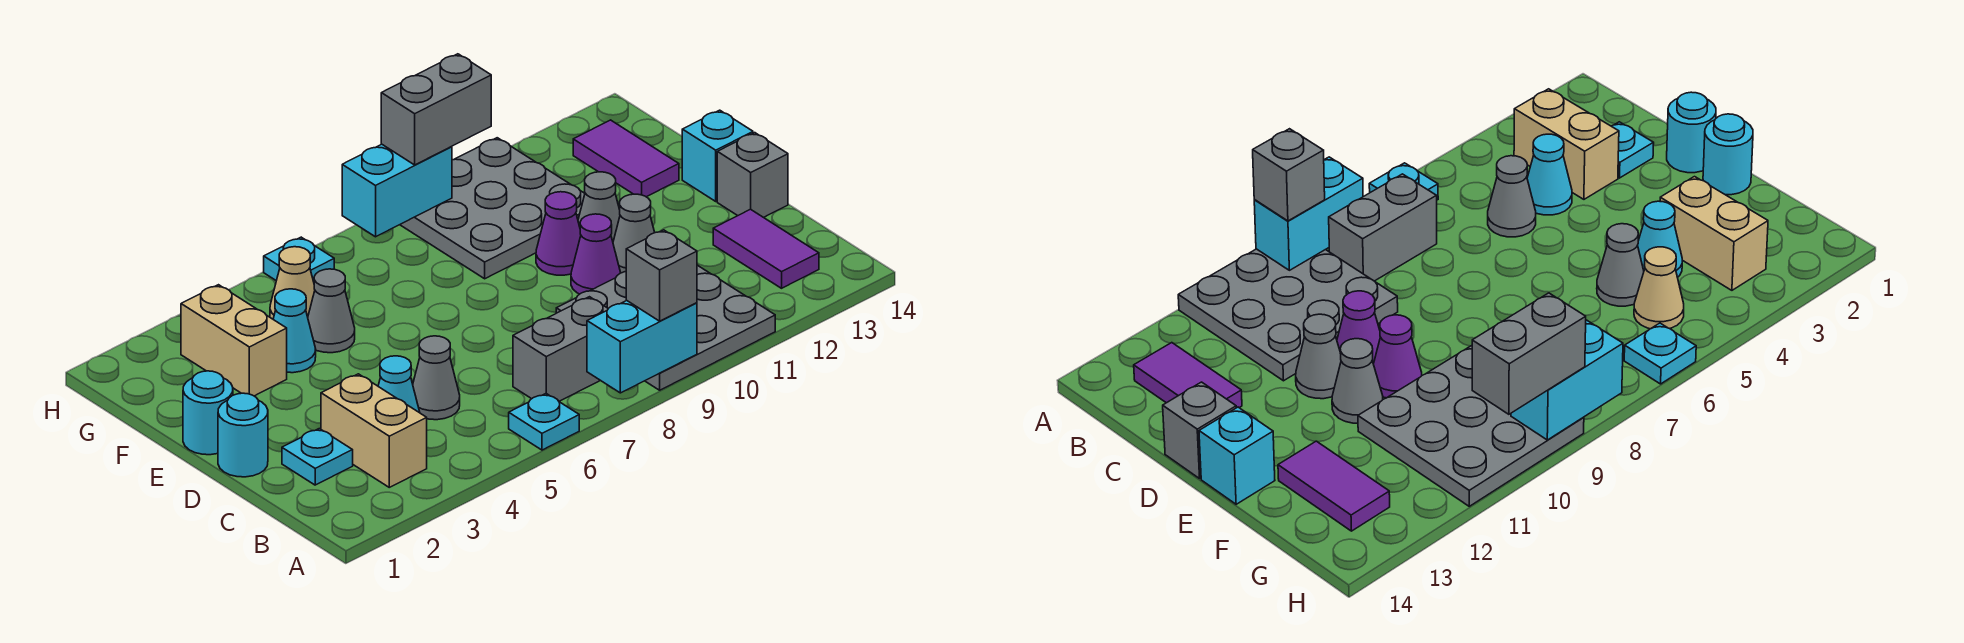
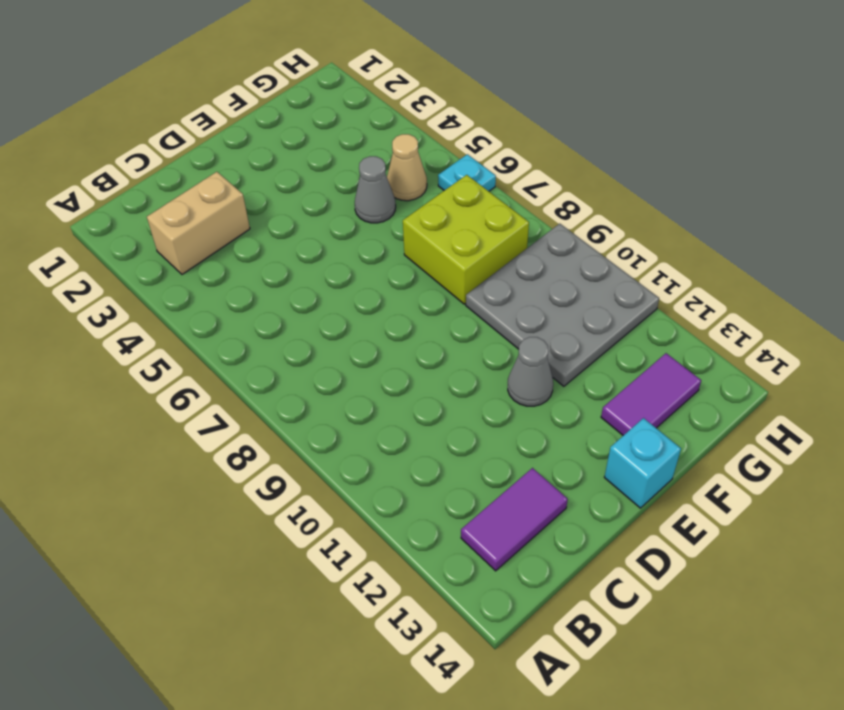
lime brick F7:G8 level 1 -> none
none -> cyan plate A6 level 1
none -> grey plate A9:C11 level 1
none -> grey brick B7:B8 level 1

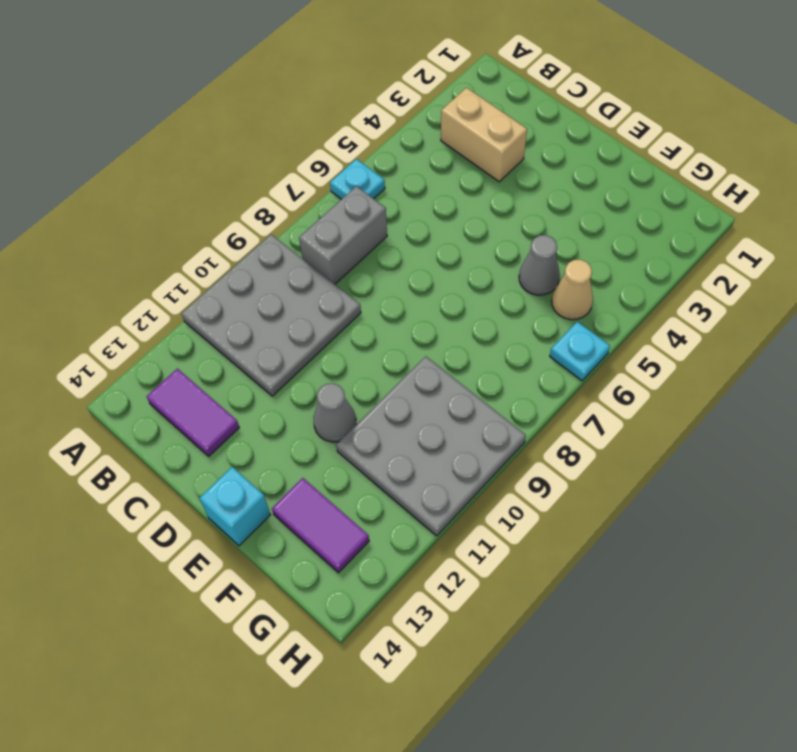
none -> cyan plate C2 level 1
none -> cyan cone C4 level 1
none -> grey cone C5 level 1

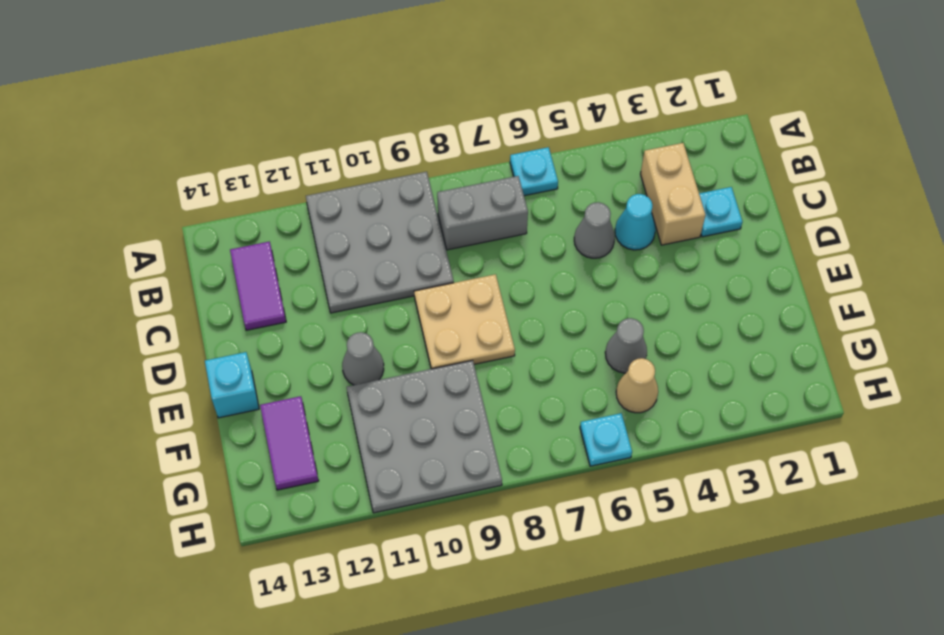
tan plate D8:E9 level 1 -> none
none -> cyan round brick D1 level 1
none -> purple cone D10 level 1
none -> grey cone D11 level 1

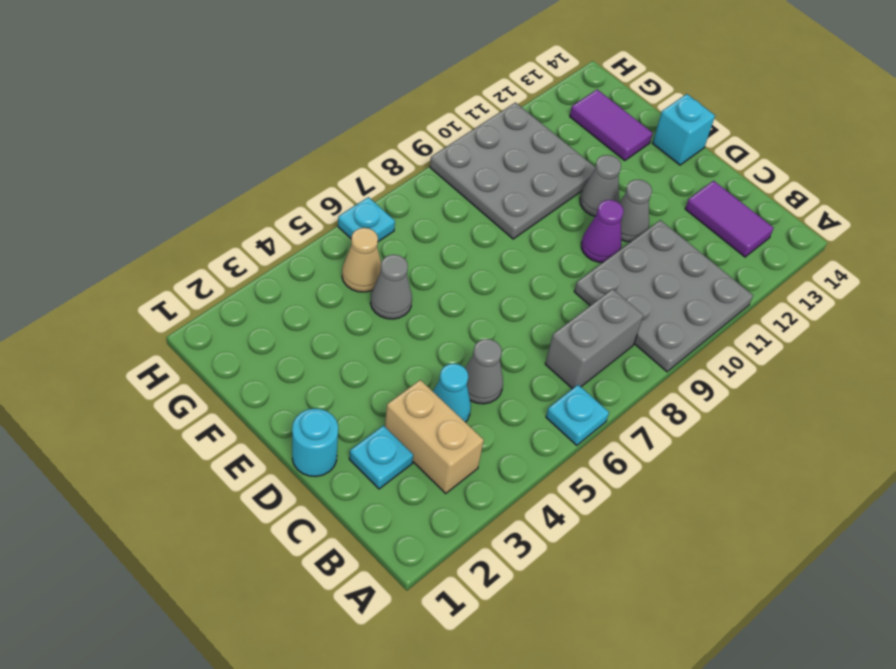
none -> grey brick D14 level 1
none -> cyan round brick E1 level 1
none -> purple cone E10 level 1

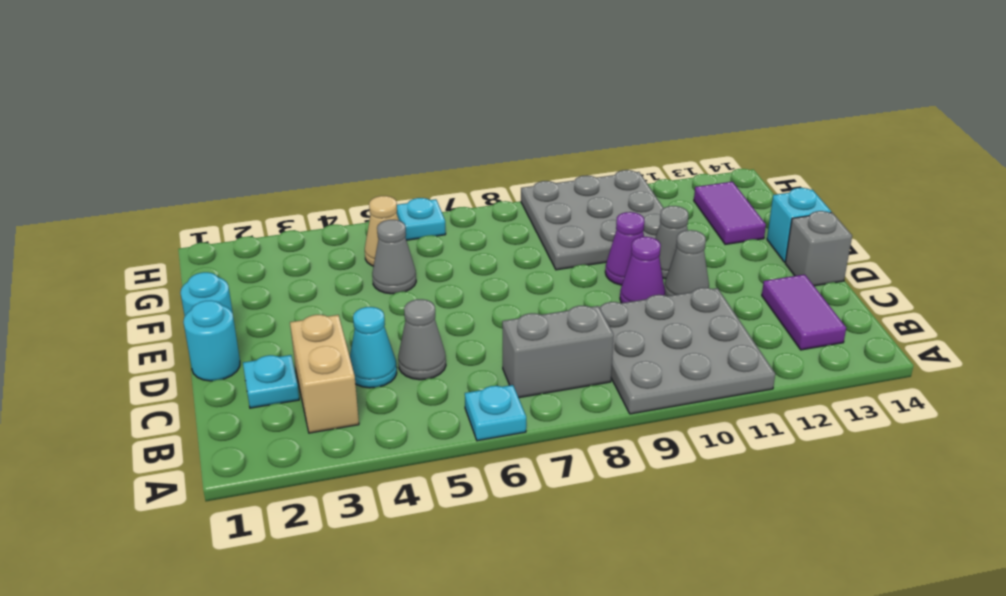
none -> tan brick F3:G3 level 1
none -> cyan cone F4 level 1
none -> cyan brick A8:A9 level 2

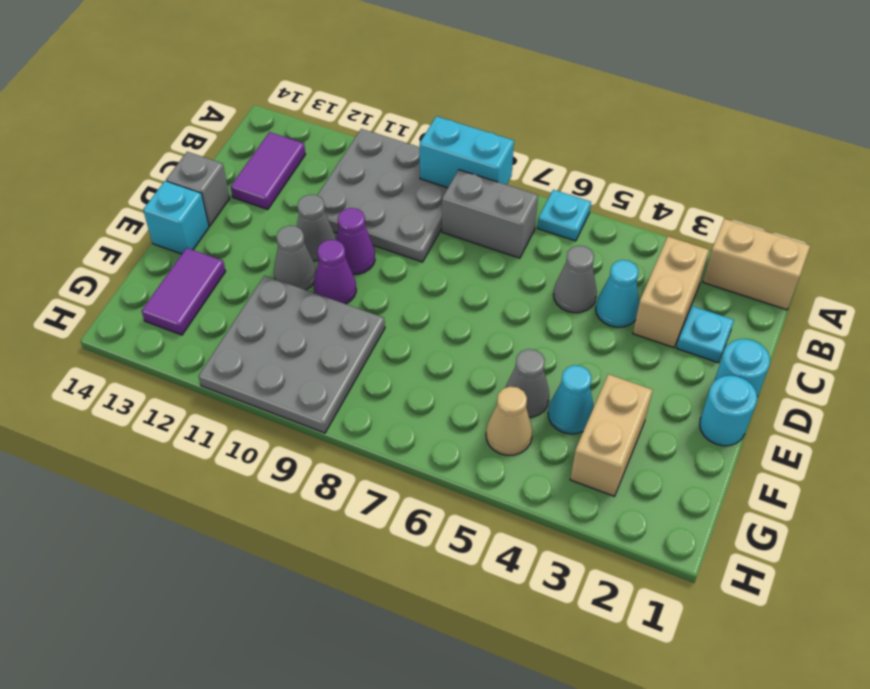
tan brick A1:A2 level 1 -> none
none -> cyan plate H6 level 1
none -> cyan brick H8:H9 level 2
none -> grey brick A9 level 3

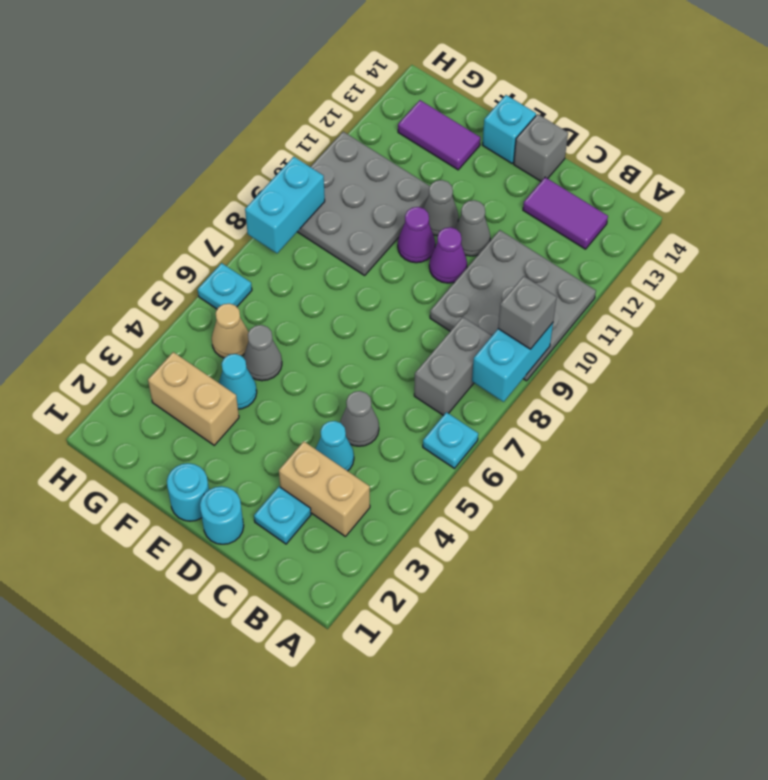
none -> grey brick H9:H10 level 3

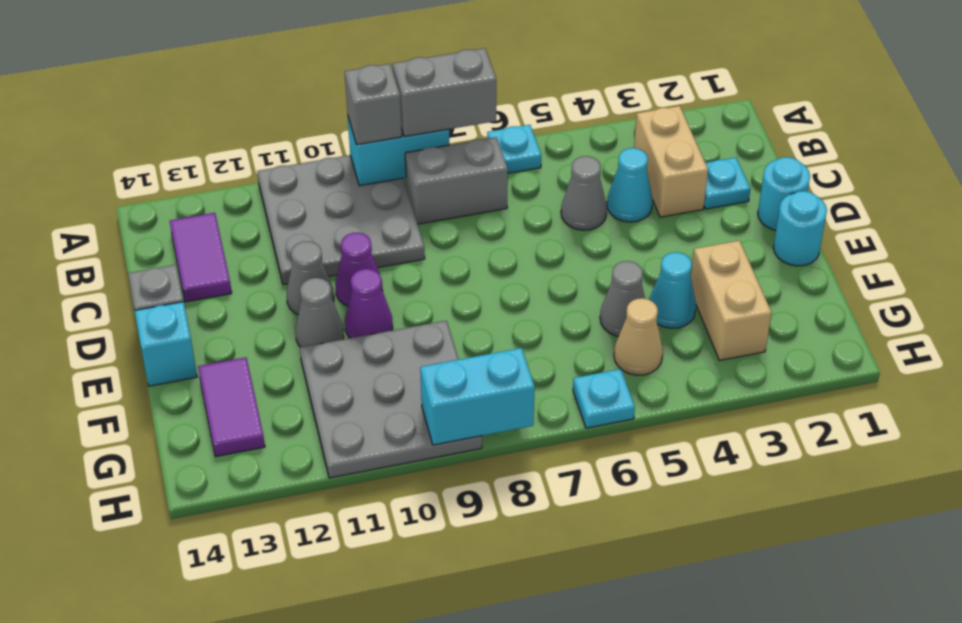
grey brick A7:A8 level 3 -> grey brick H9:H10 level 3

